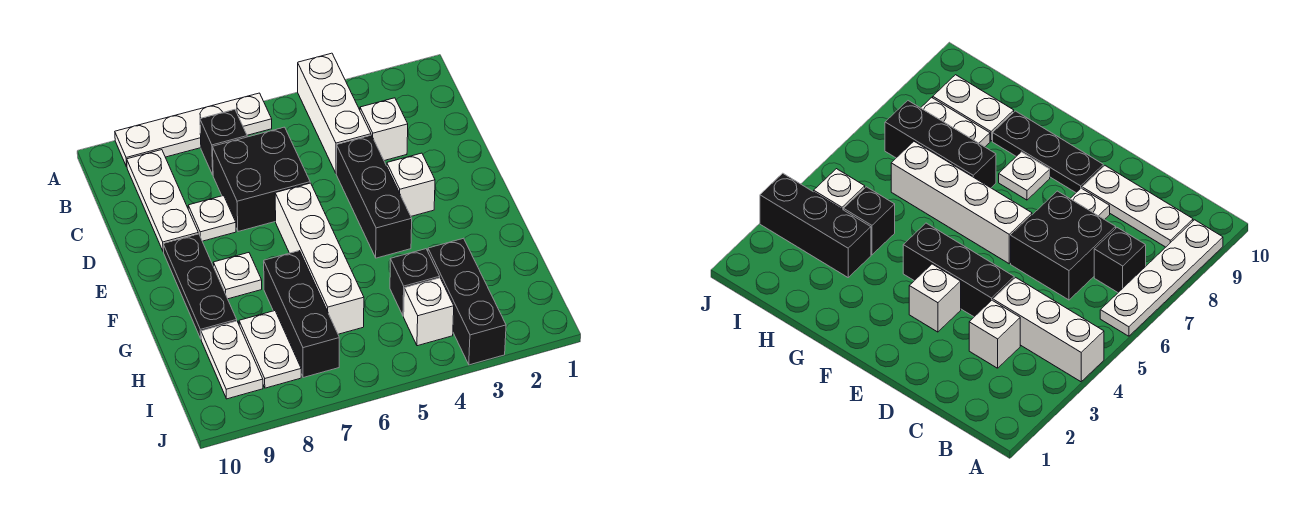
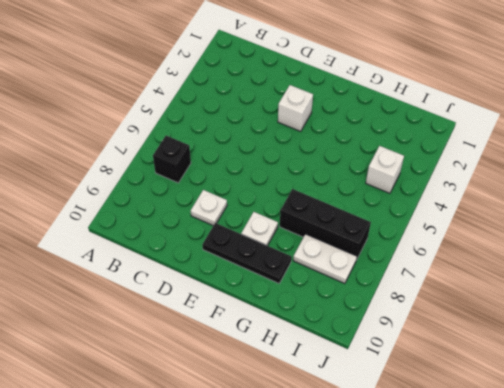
none -> white brick A4:C4 level 1
none -> white plate A6:A9 level 1
none -> white plate B9:D9 level 1

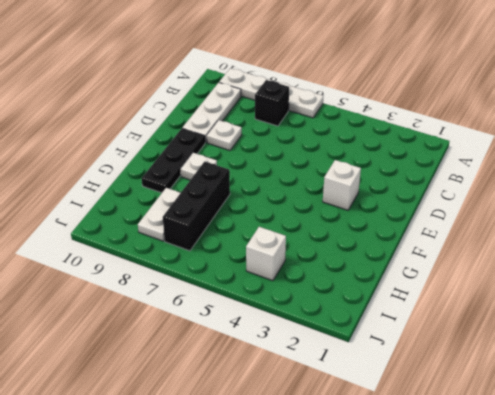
none -> white brick A4:C4 level 1
none -> white brick C3 level 1
none -> black brick C6:D7 level 1

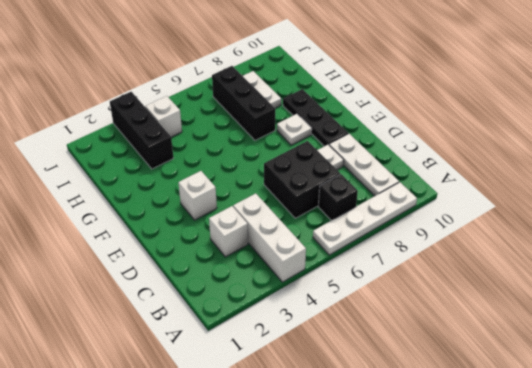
none -> black brick D4:F4 level 1
none -> white brick E6:H6 level 1
none -> black brick H4 level 1

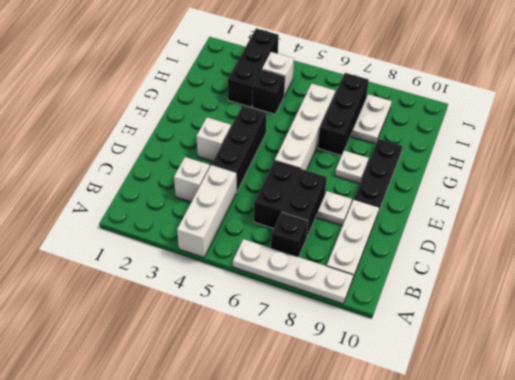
none -> white plate H9:I9 level 1

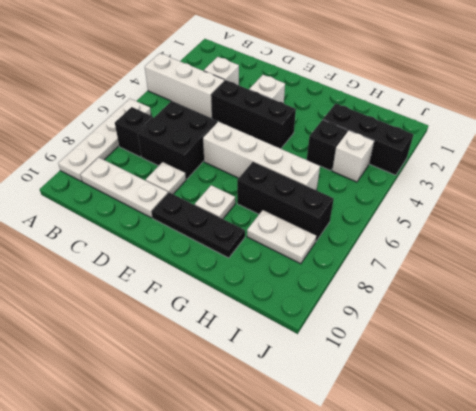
none -> white plate H9:I9 level 1

